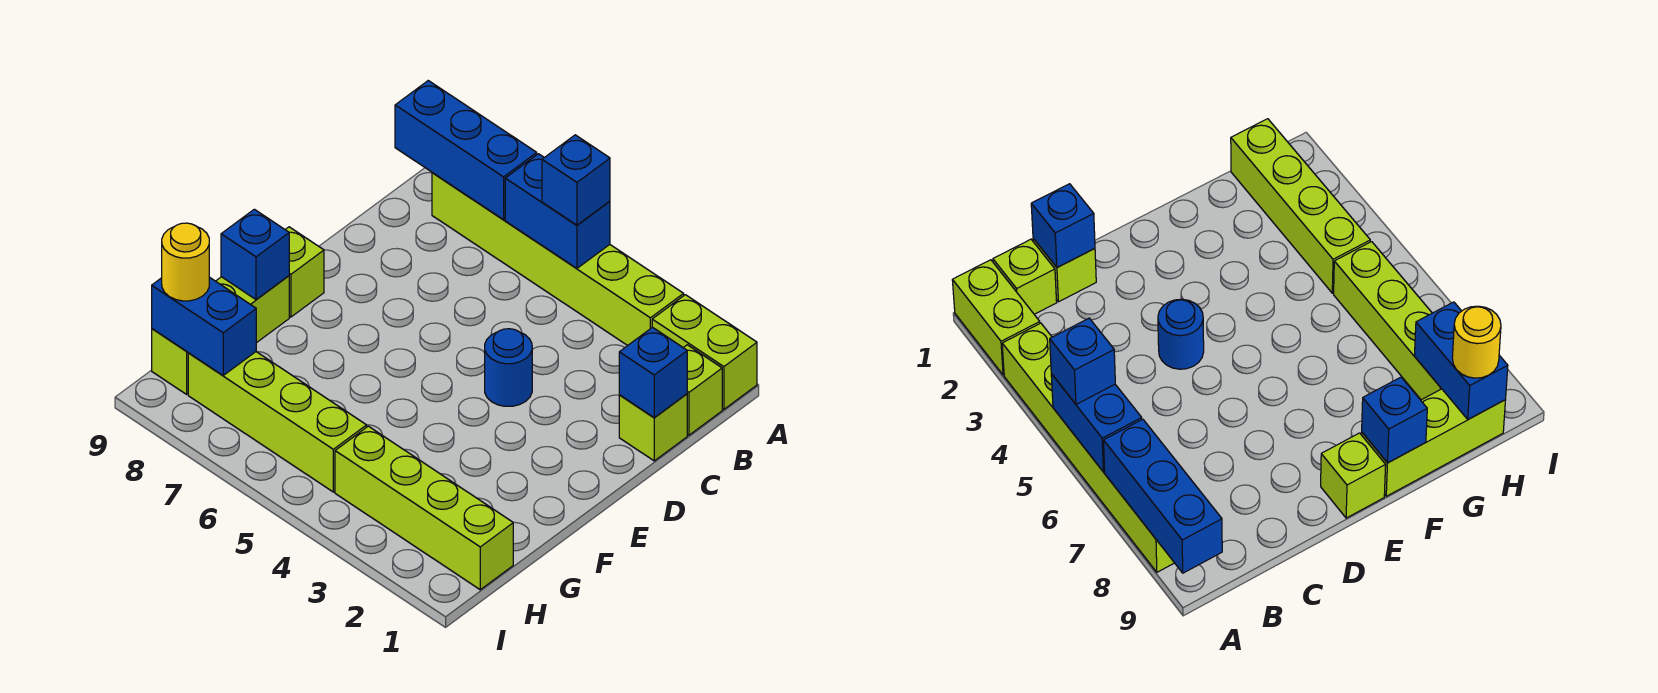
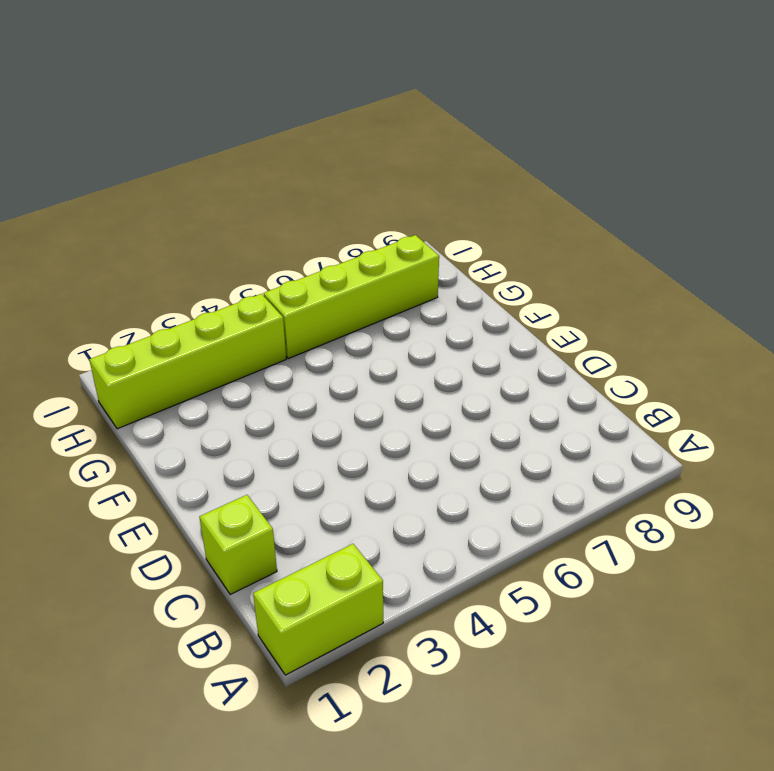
none -> lime brick A3:A8 level 1
none -> lime brick B1 level 1
none -> blue round brick D4 level 1

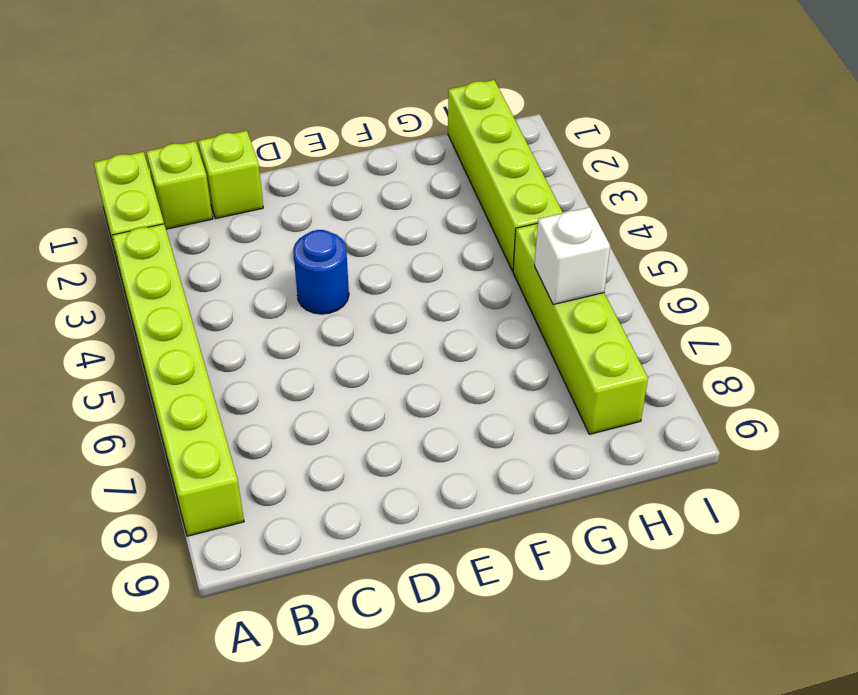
white brick H6 level 2 -> none
none -> lime brick E9 level 1
none -> lime brick F9:H9 level 1
none -> blue brick A5:A6 level 2

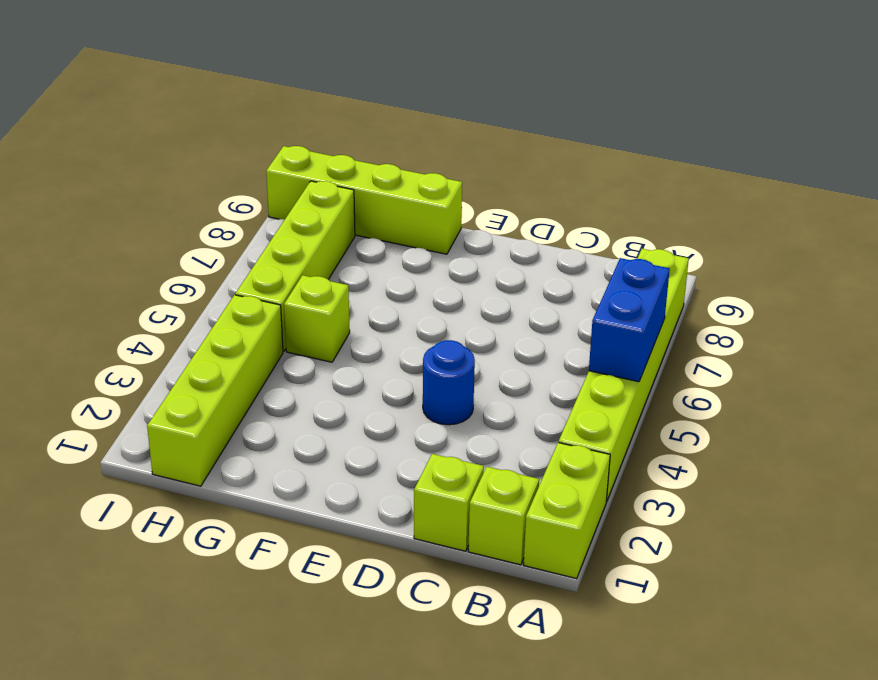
lime brick F9:I9 level 1 -> lime brick F9:H9 level 1
lime brick G5 level 1 -> lime brick E9 level 1
none -> blue brick A7:A9 level 2
none -> blue brick C1 level 2
none -> blue brick F9 level 2

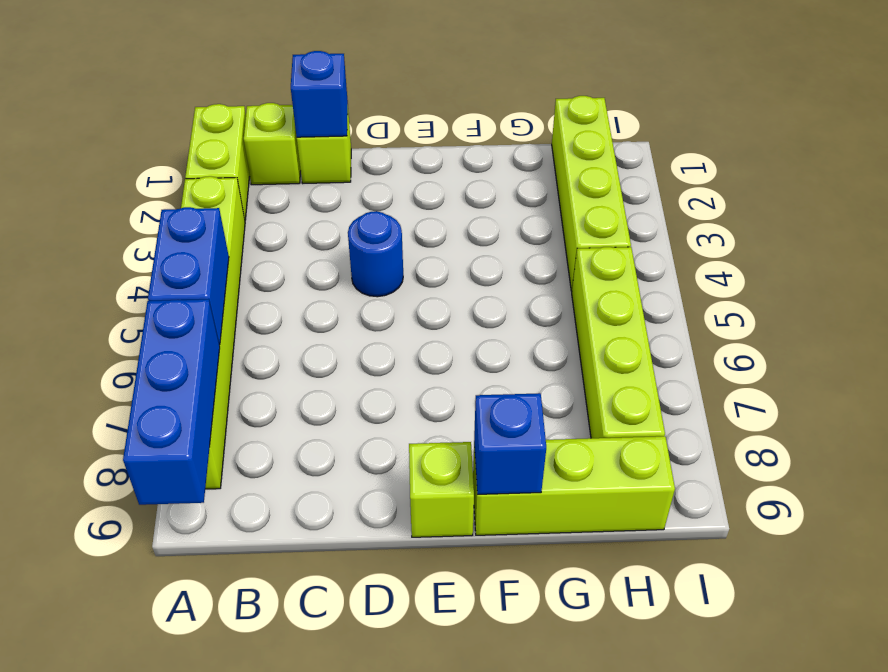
none -> blue brick H8:H9 level 2
none -> blue brick A5 level 3
none -> yellow round brick H9 level 3

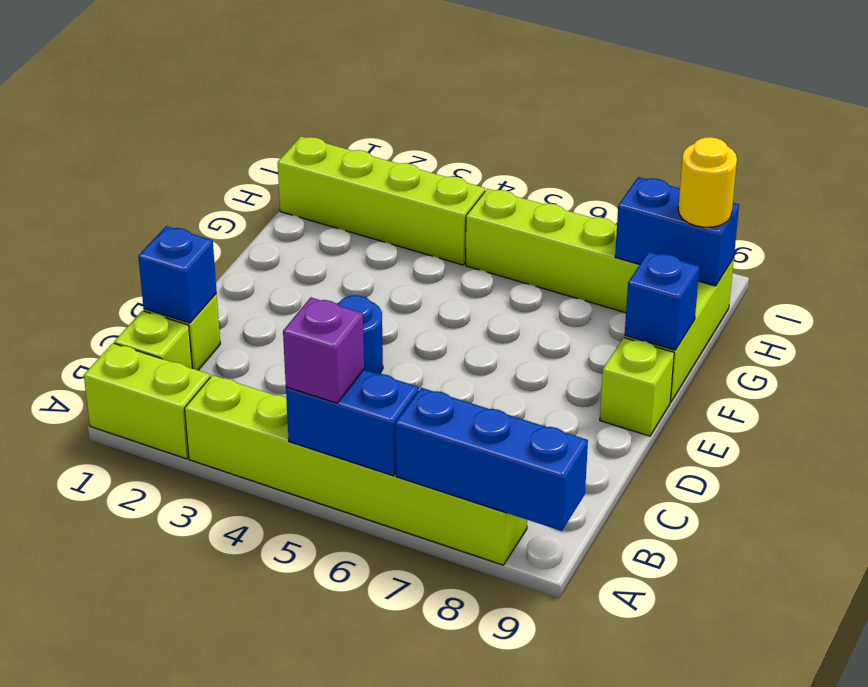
purple brick A5 level 3 -> blue brick A5 level 3

